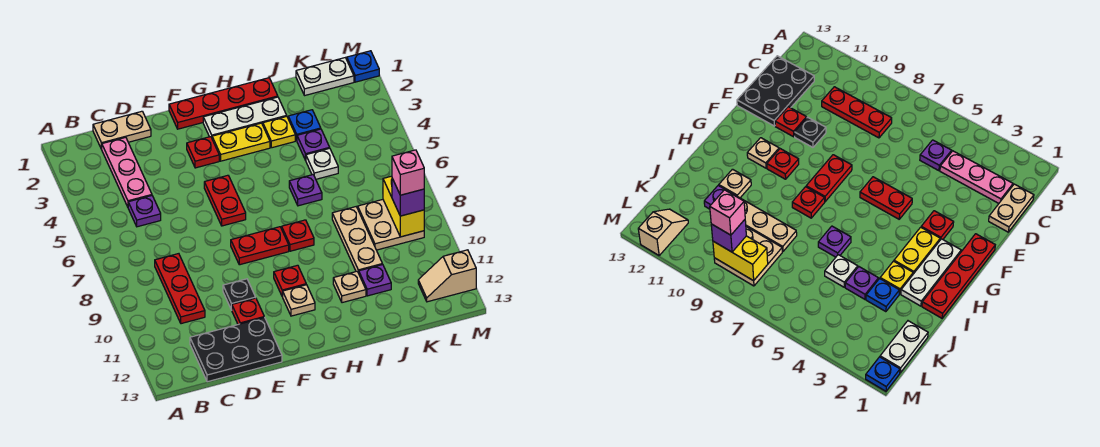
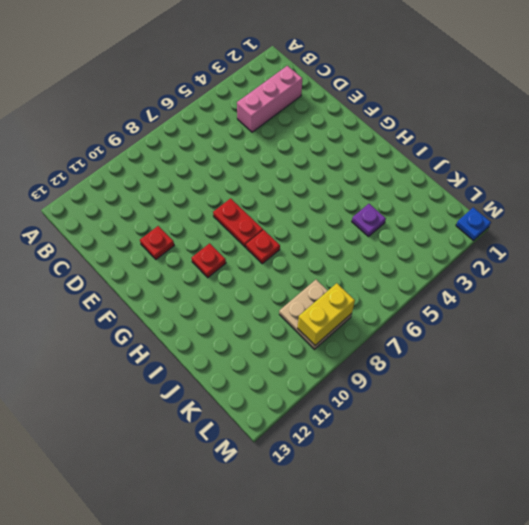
pink brick C2:C4 level 1 -> pink plate C2:C4 level 1
none -> tan plate C1:D1 level 1
none -> purple plate C5 level 1
none -> red plate C8:C10 level 1
none -> black plate C12:E13 level 1

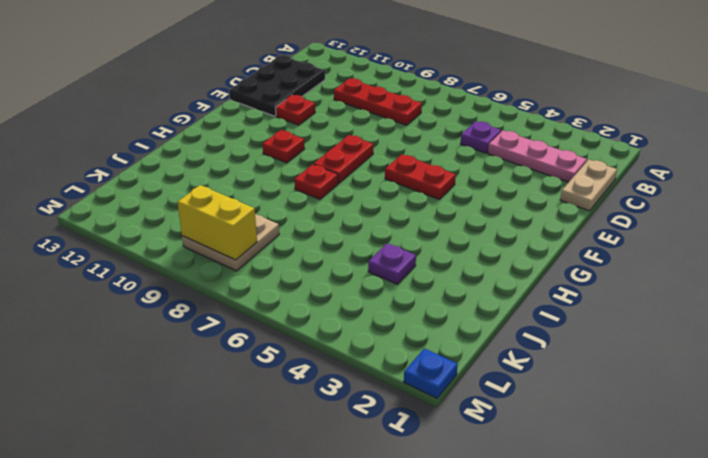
none -> black plate E10 level 1
none -> red plate F1:I1 level 1
none -> red plate F3 level 1
none -> white plate G2:I2 level 1

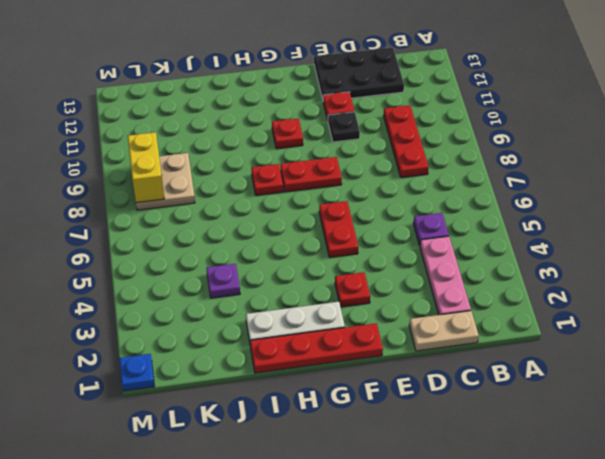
none -> yellow plate G3:H3 level 1
none -> tan plate G11 level 1
none -> yellow plate I3 level 1
none -> purple plate I6 level 1

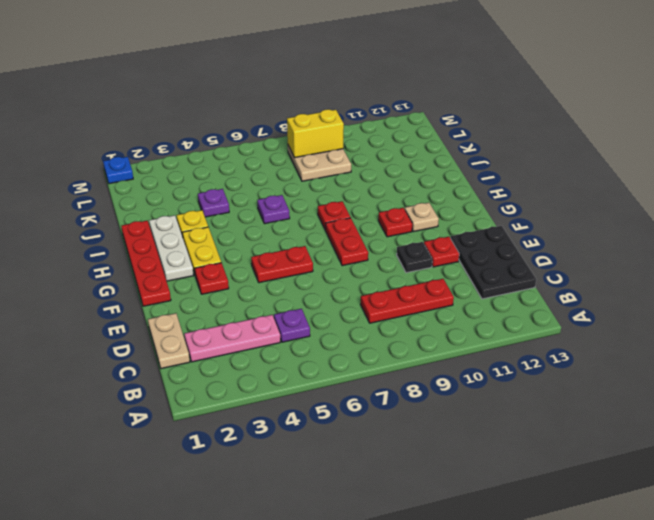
none -> tan plate I11 level 1
none -> blue plate J3 level 1
none -> white plate J5 level 1
none -> tan plate J8:J10 level 1

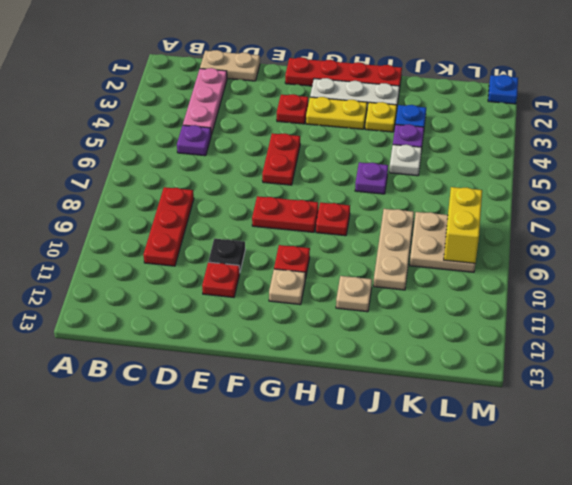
none -> black plate C12:E13 level 1
none -> purple plate J11 level 1
none -> white plate K1:L1 level 1
none -> tan slope L12:M12 level 1 top M

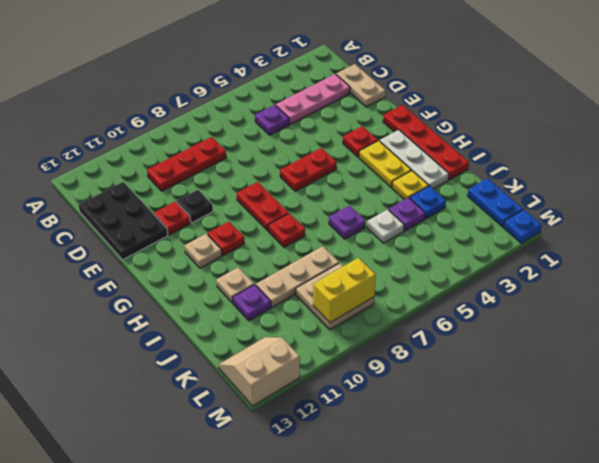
blue plate K1:L1 level 1 -> white plate K1:L1 level 1
tan slope L12:M13 level 1 top M -> tan slope L12:M12 level 1 top M
none -> purple brick L9 level 3
none -> pink brick L9 level 4

